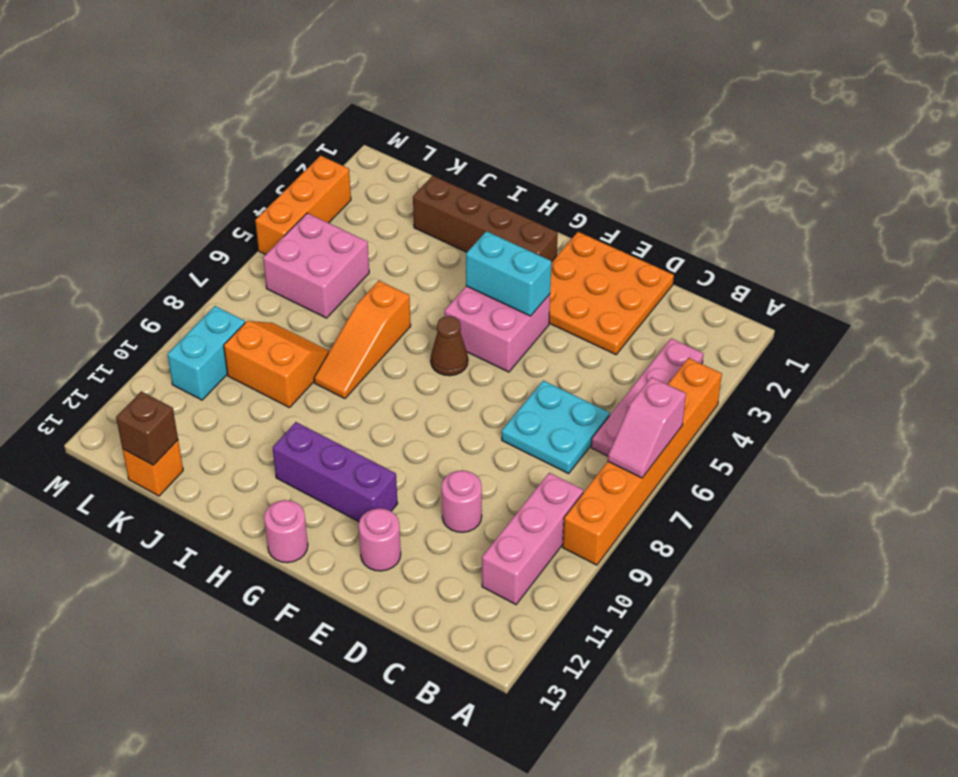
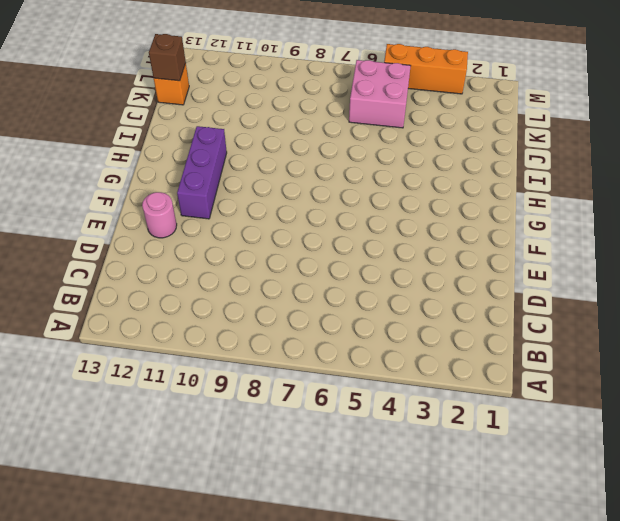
none -> orange brick A4:A9 level 1
none -> pink plate B3:B6 level 1
none -> pink brick B9:B11 level 1

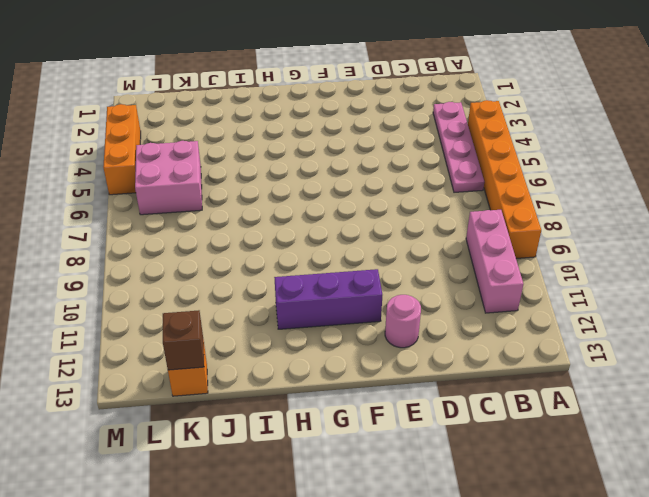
none -> cyan plate C6:D7 level 1
none -> orange plate D1:F3 level 1
none -> pink round brick D10 level 1

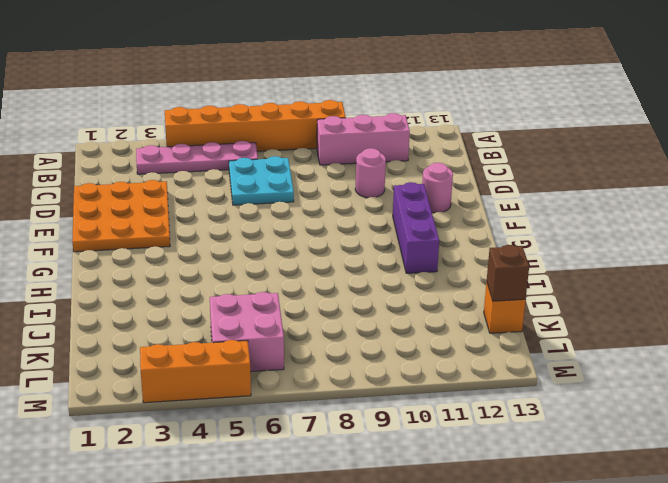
none -> pink brick F4:G5 level 1
none -> brown brick G2:J2 level 1
none -> brown cone G6 level 1

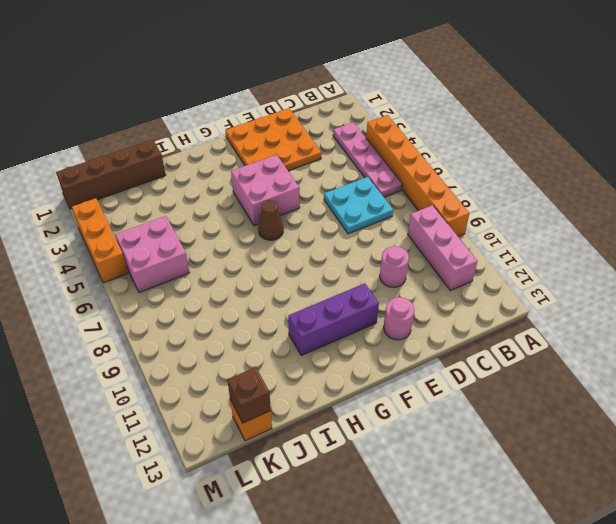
brown brick J1:M1 level 1 -> brown brick G2:J2 level 1
none -> pink round brick G13 level 1
none -> orange slope I6:I8 level 1 top 6
none -> orange slope J8:K9 level 1 top 9

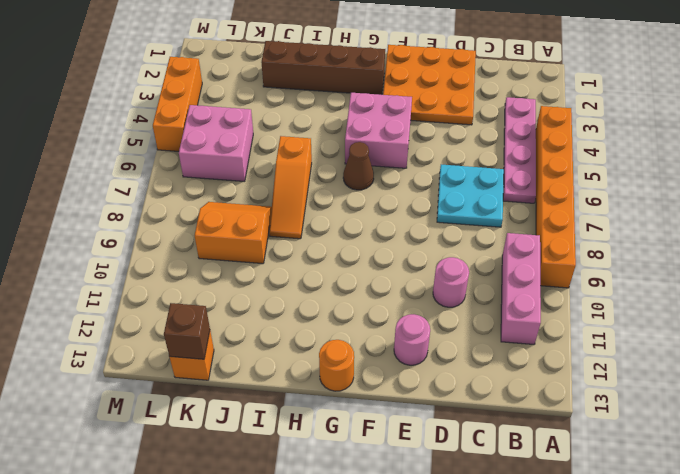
orange round brick G13 level 1 -> pink round brick G13 level 1
none -> purple brick F11:H11 level 1
none -> cyan brick L9:L10 level 1
none -> pink slope A6:A7 level 2 top 6

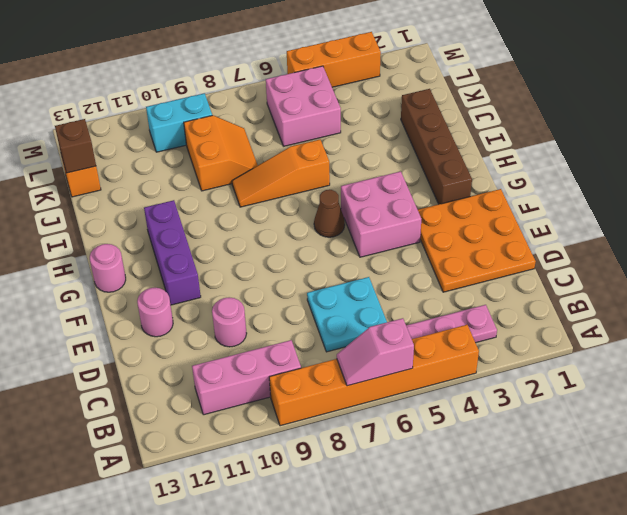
none -> cyan brick F4:G4 level 2

